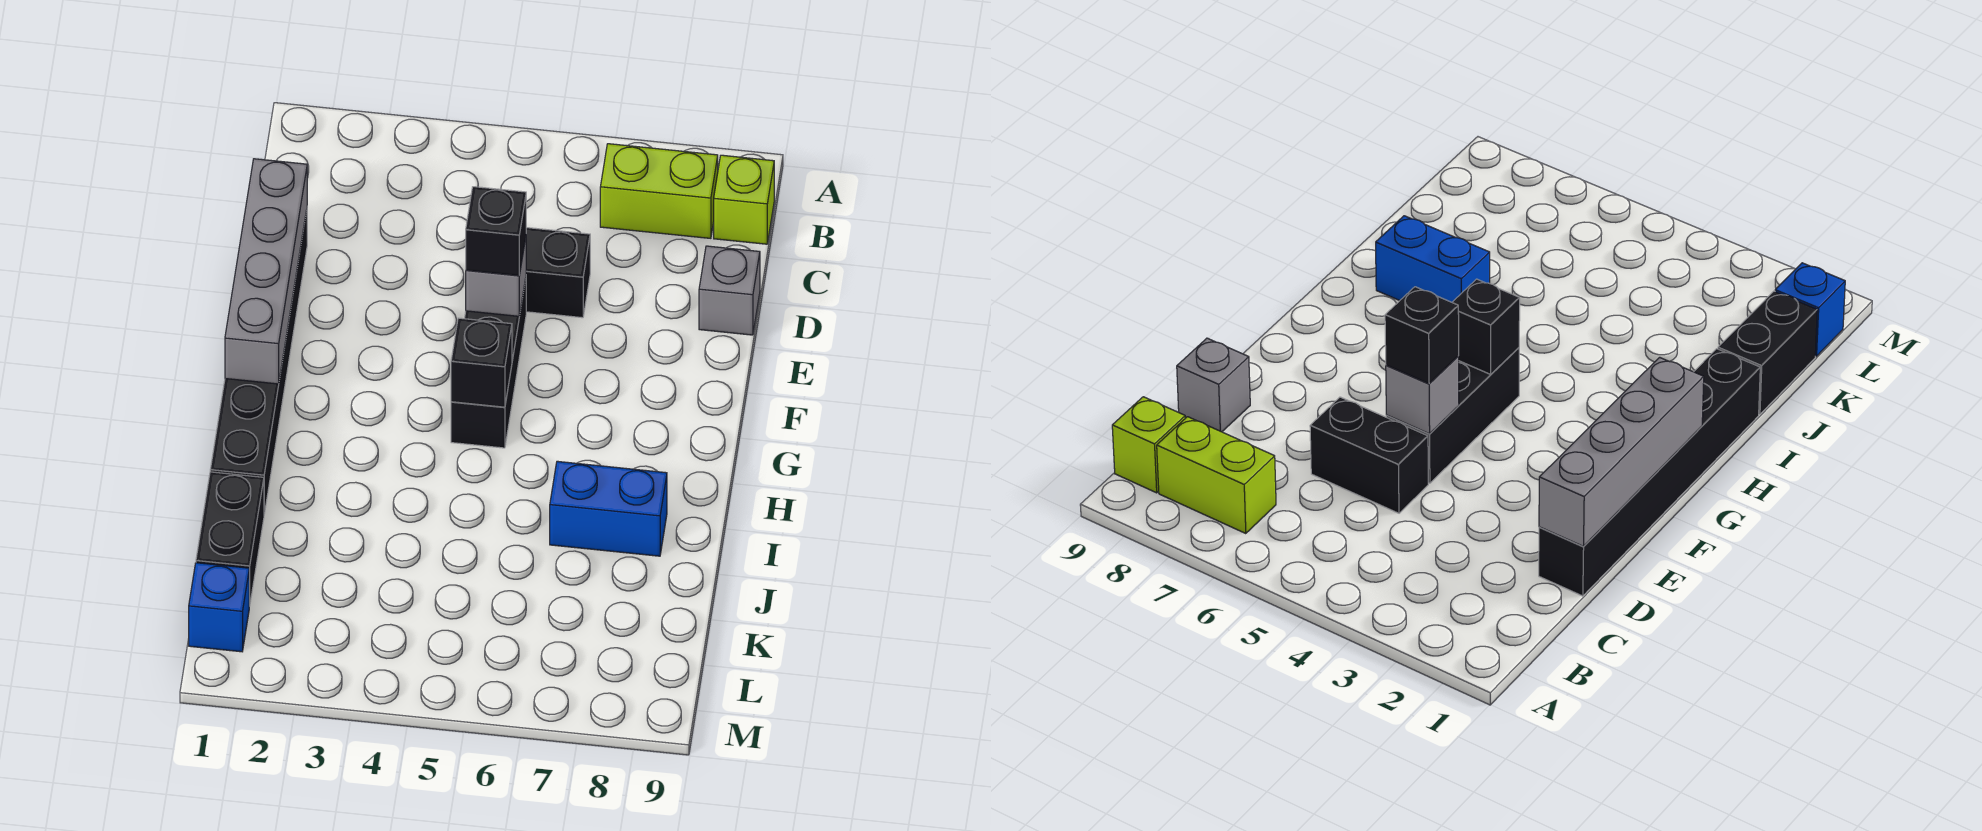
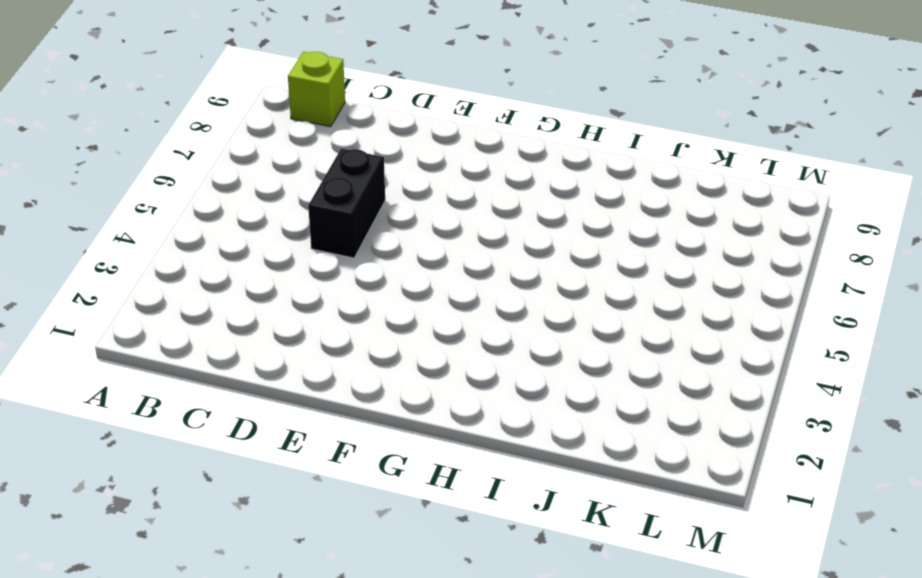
none -> lime brick B7:B8 level 1
none -> black brick D1:I1 level 1
none -> grey brick D9 level 1

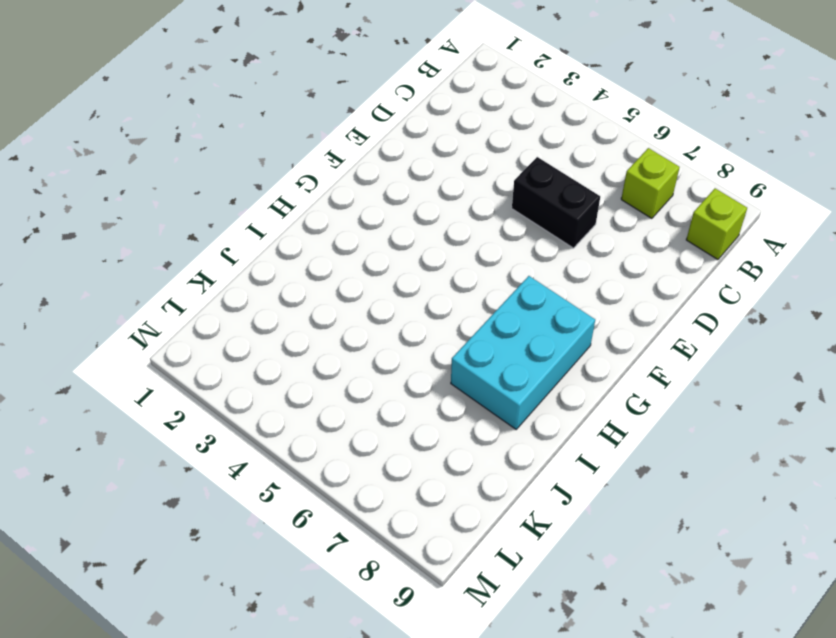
lime brick B7 level 1 -> lime brick B7:B8 level 1
cyan brick G7:I8 level 1 -> blue brick I7:I8 level 1
none -> black brick D1:I1 level 1
none -> grey brick D9 level 1
none -> black brick E5:G5 level 1

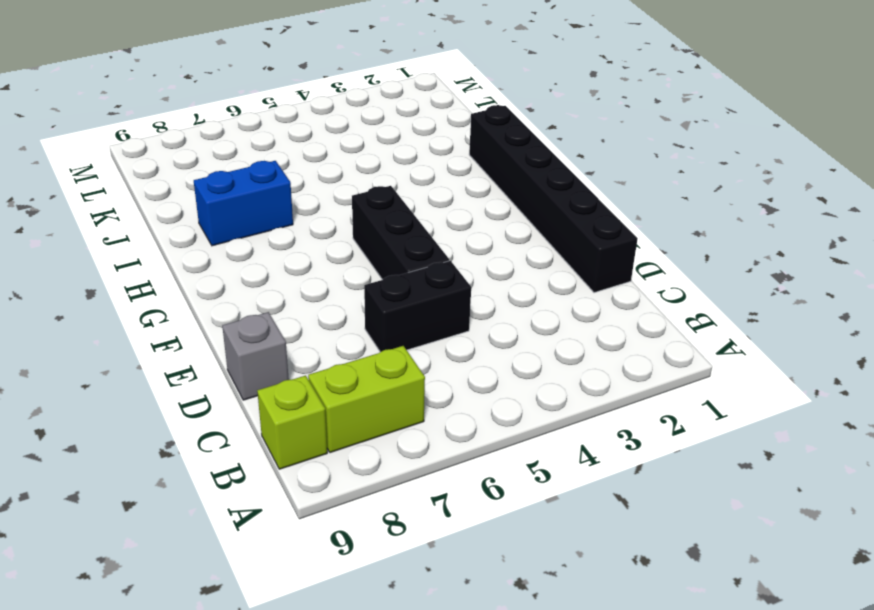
none -> black brick J1:K1 level 1
none -> blue brick L1 level 1
none -> grey brick D1:G1 level 2

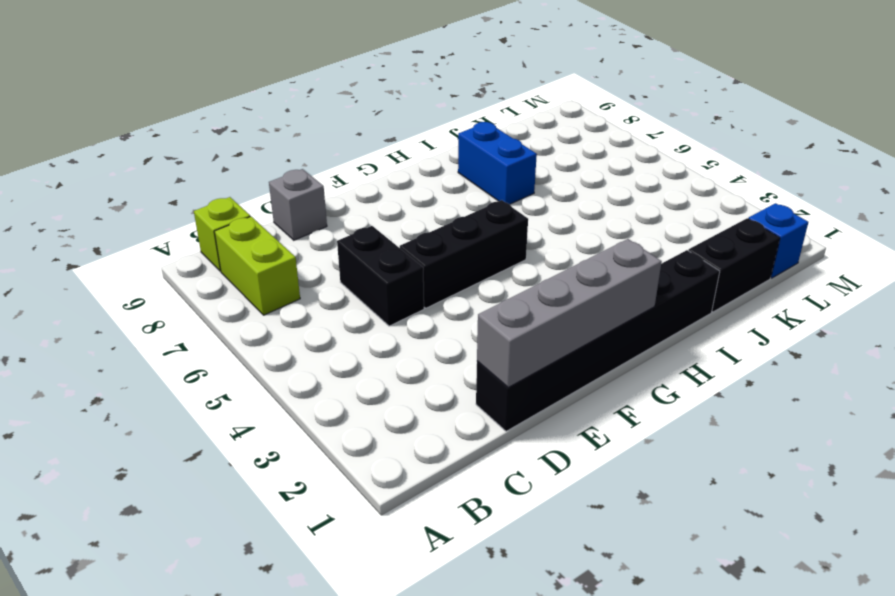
none -> grey brick E5 level 2
none -> black brick G5 level 2
none -> black brick E5 level 3

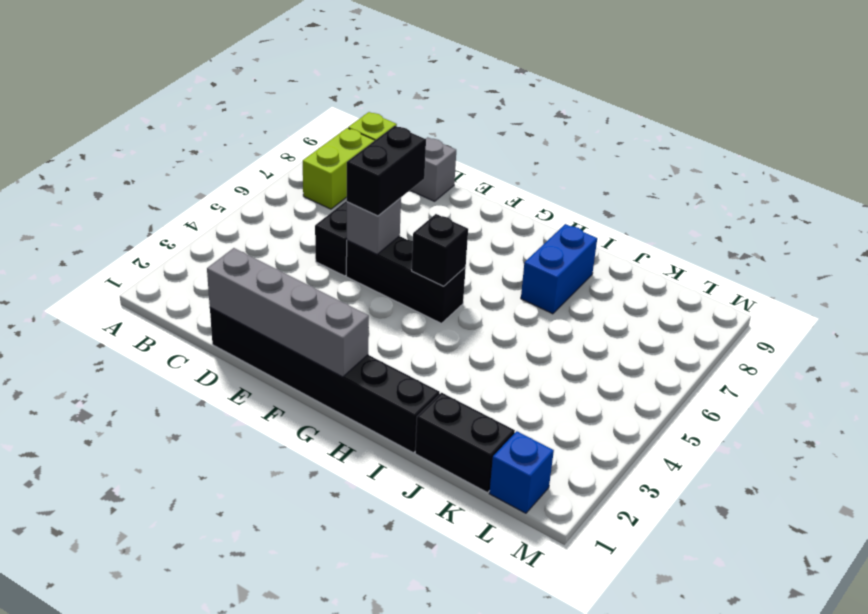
black brick E5:E6 level 3 -> black brick E5 level 3

